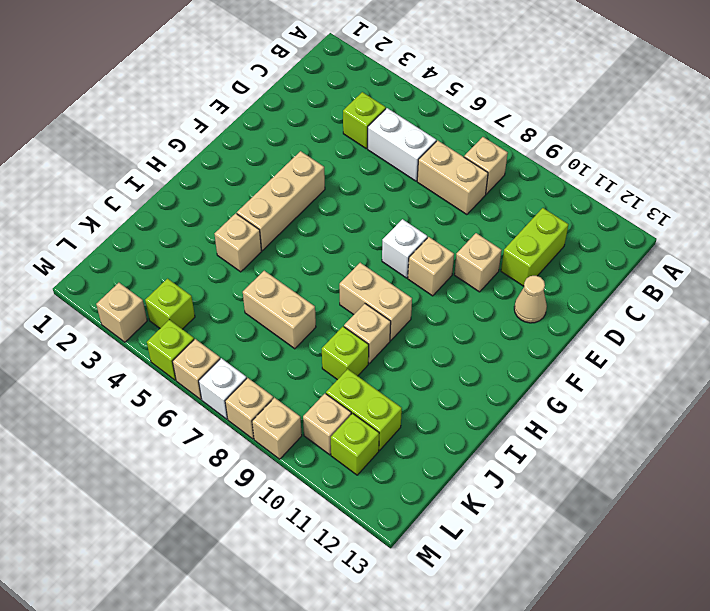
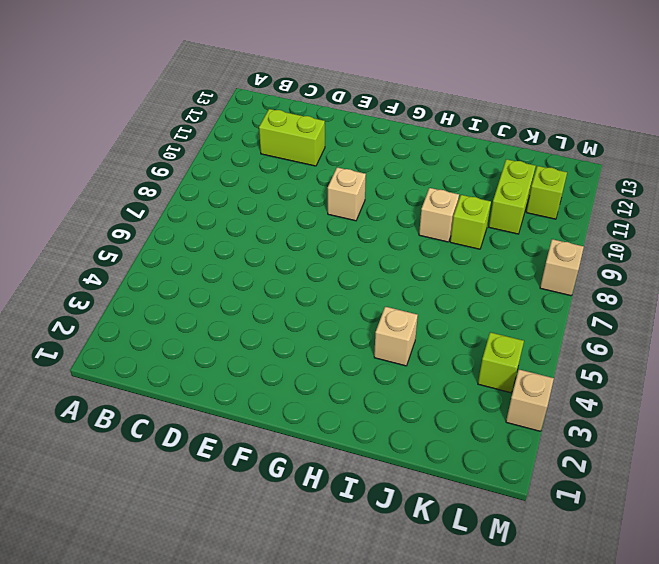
none -> tan brick B8 level 1
none -> lime brick C4 level 1
none -> white brick C5:C6 level 1

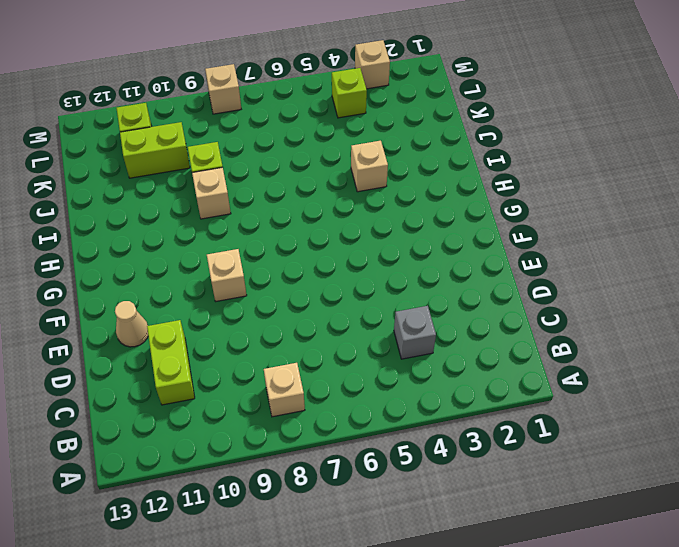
grey brick C4 level 1 -> lime brick C4 level 1
none -> white brick C5:C6 level 1
none -> tan brick C7:C8 level 1
none -> tan brick E10 level 1

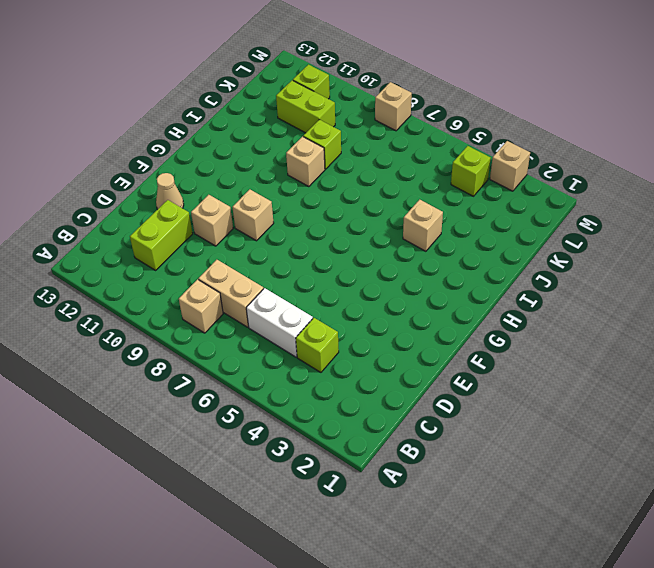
none -> tan brick F4:H4 level 1
none -> white brick F8 level 1
none -> tan brick H8:H9 level 1

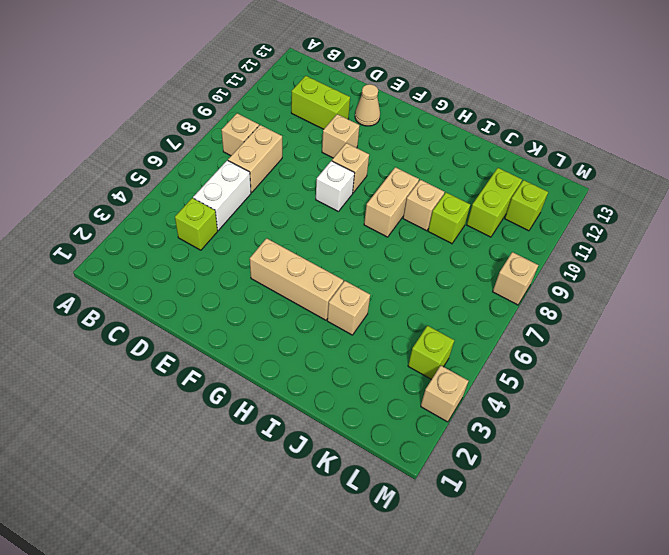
none -> tan brick J6:J7 level 1
none -> tan brick L10 level 1
none -> lime brick M5 level 1

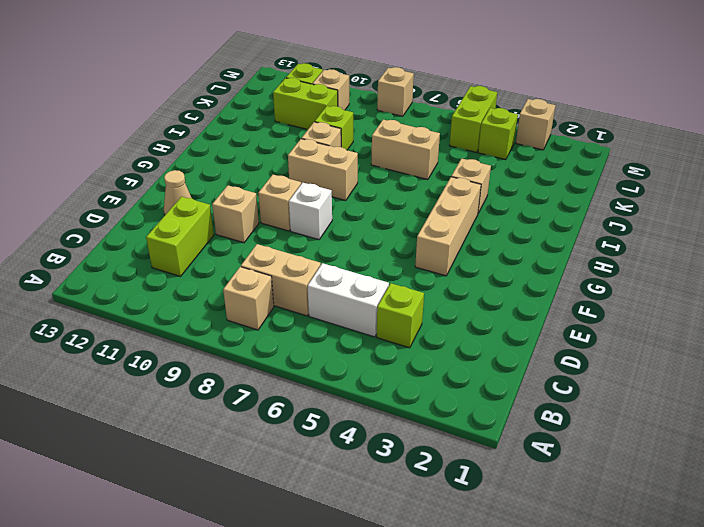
lime brick L5:M5 level 1 -> lime brick M5 level 1
none -> tan brick M6 level 1
none -> white brick M7 level 1
none -> tan brick M9 level 1

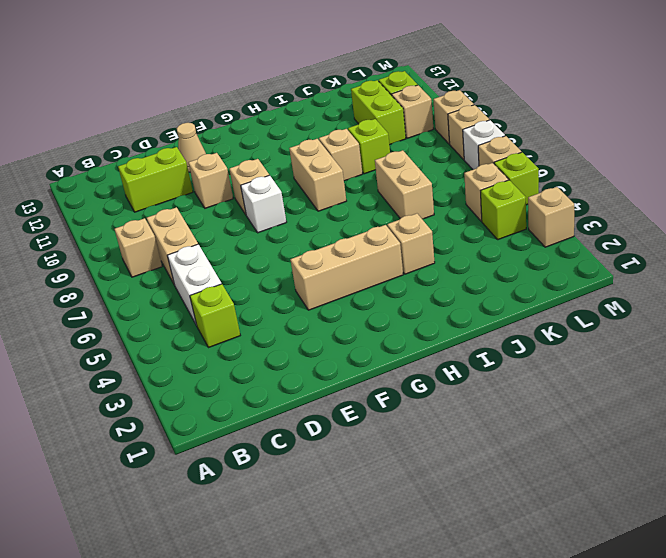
tan brick L5 level 1 -> none

